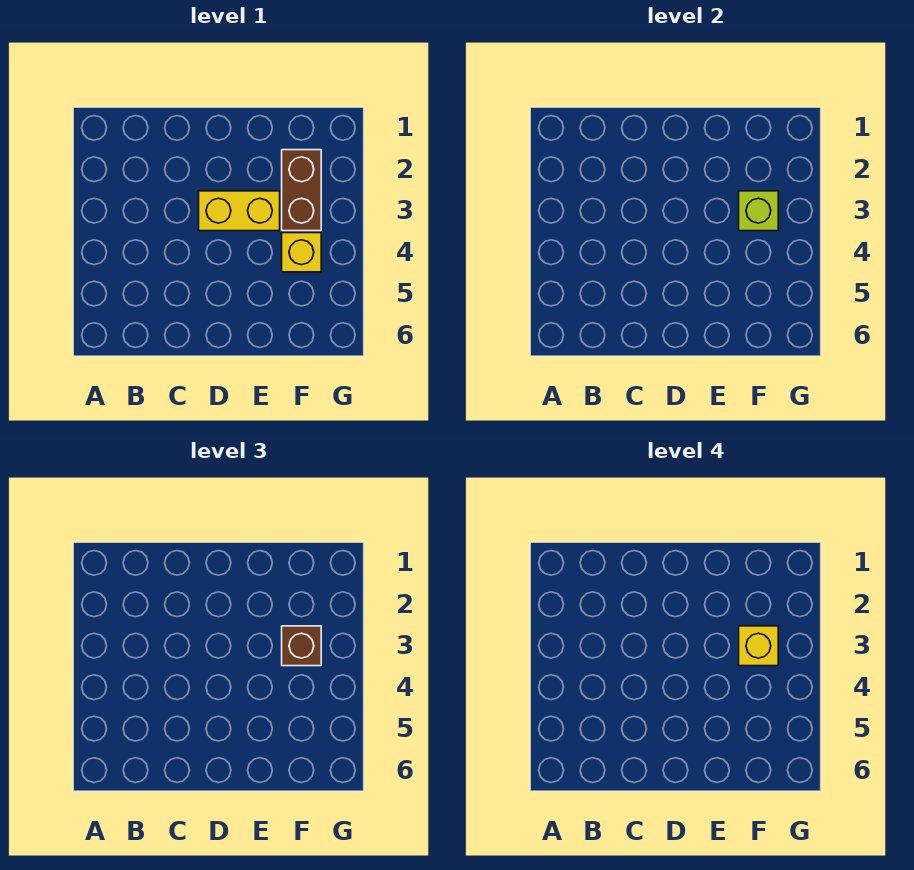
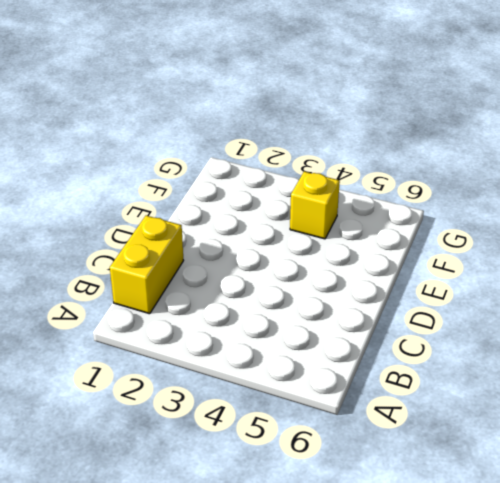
yellow brick B1:C1 level 1 -> yellow brick D3:E3 level 1
none -> brown brick F2:F3 level 1
none -> lime brick F3 level 2

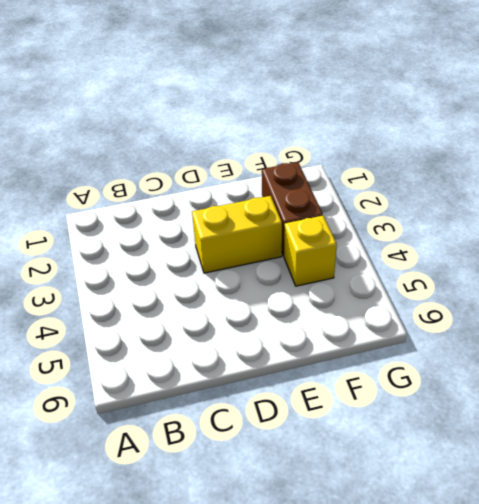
none -> lime brick F3 level 2
none -> brown brick F3 level 3

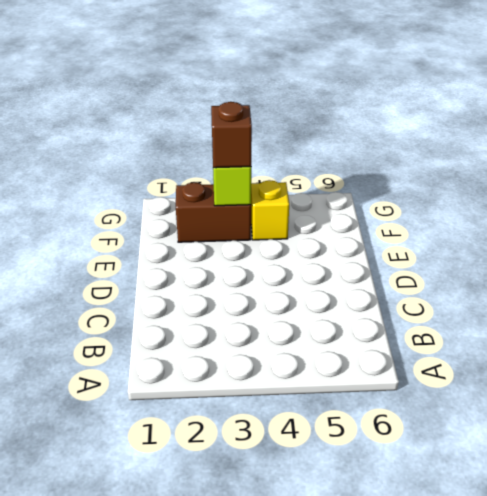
none -> yellow brick D3:E3 level 1
none -> yellow brick F3 level 4

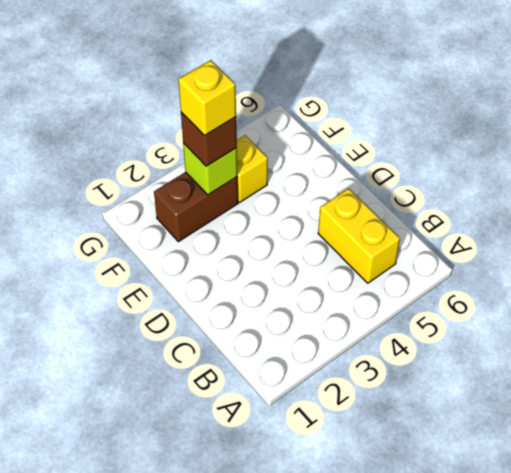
yellow brick B5:C5 level 1 -> yellow brick D3:E3 level 1

